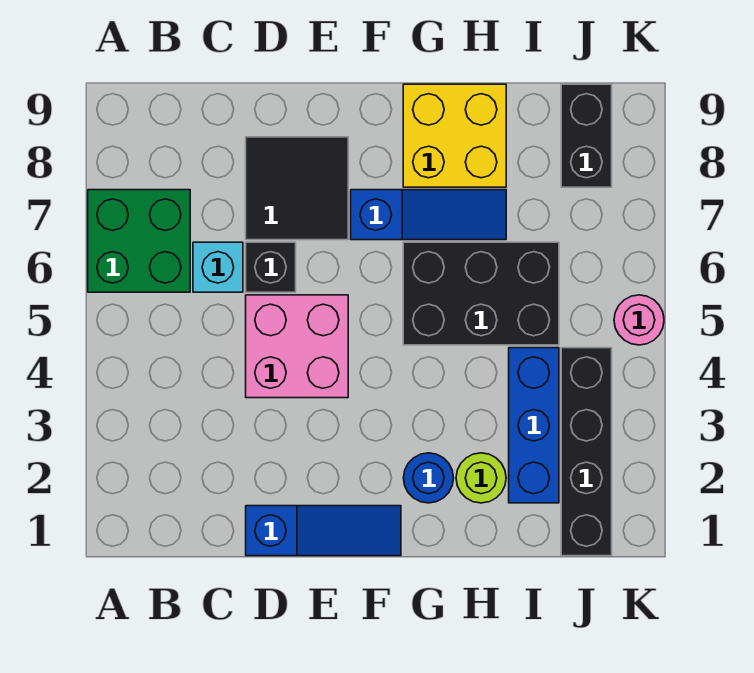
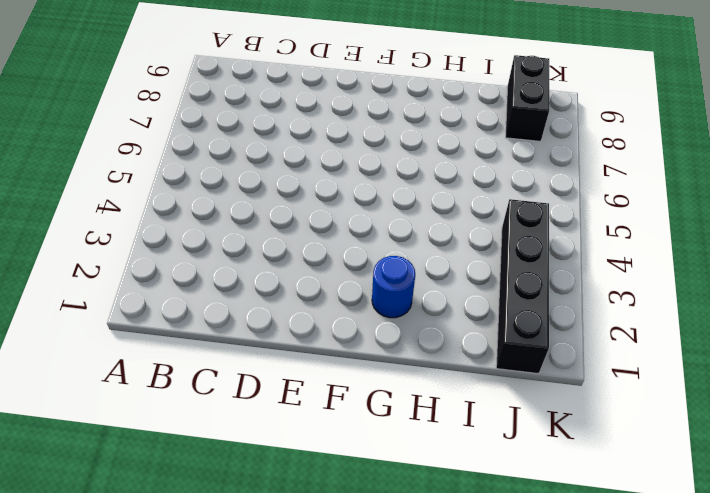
none -> green brick A6:B7 level 1
none -> cyan brick C6 level 1
none -> blue slope D1:F1 level 1 top D

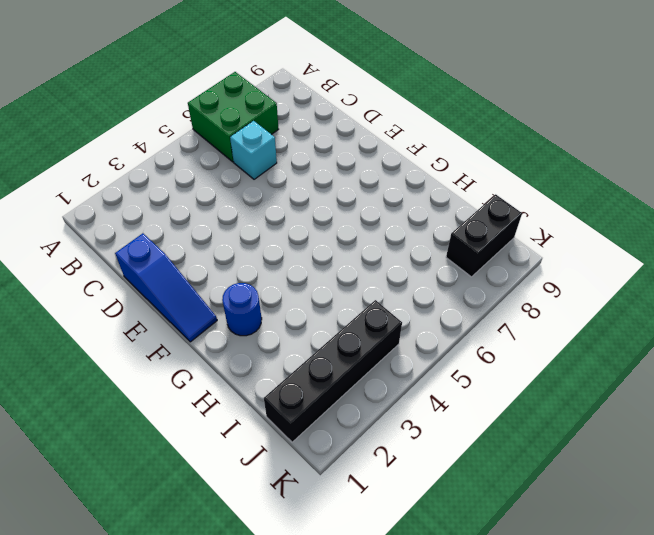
none -> pink brick D4:E5 level 1
none -> black brick D6 level 1
none -> black tile D7:E8 level 1

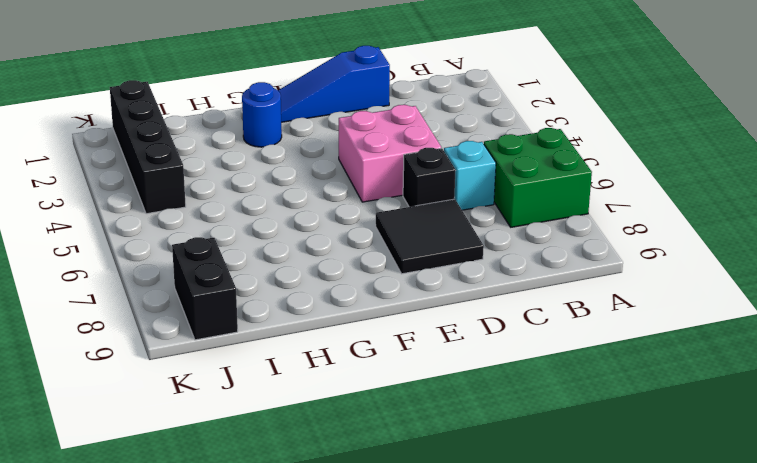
none -> blue slope F7:H7 level 1 top F
none -> black brick G5:I6 level 1
none -> yellow brick G8:H9 level 1

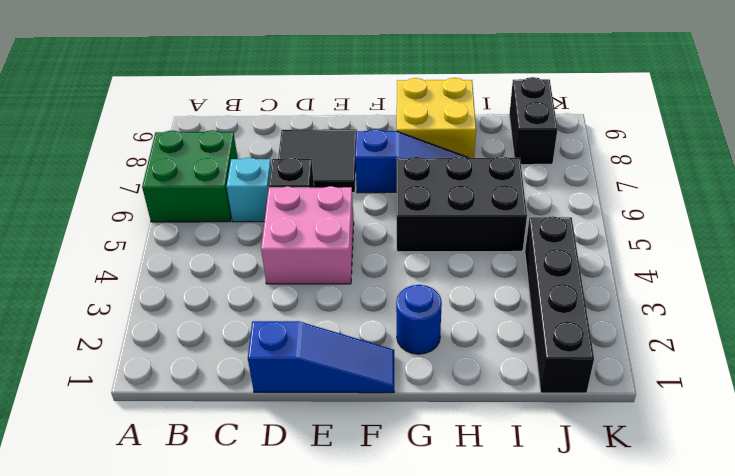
none -> lime round brick H2 level 1
none -> blue brick I2:I4 level 1
none -> pink round brick K5 level 1

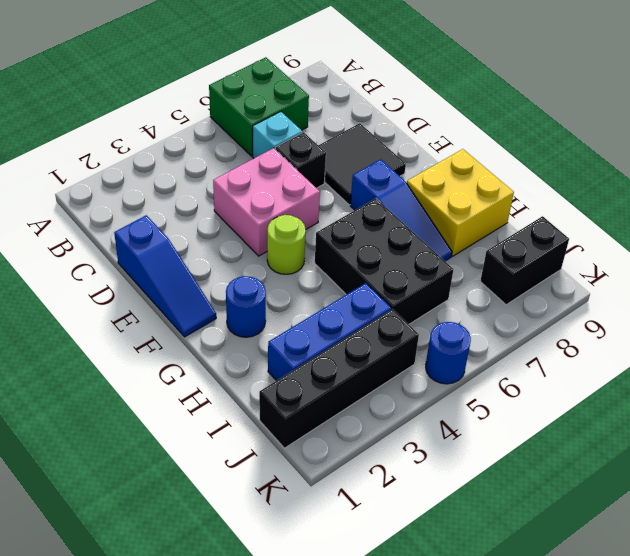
lime round brick F4 level 1 -> lime round brick H2 level 1
blue round brick K5 level 1 -> pink round brick K5 level 1

